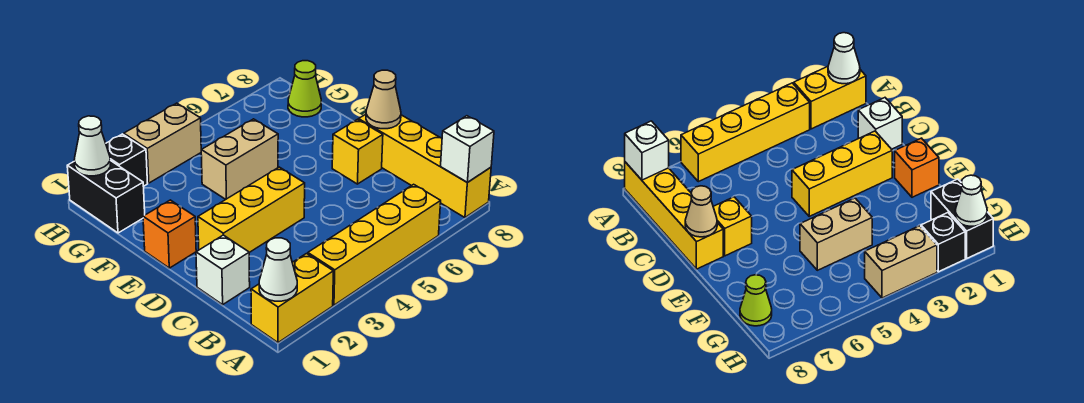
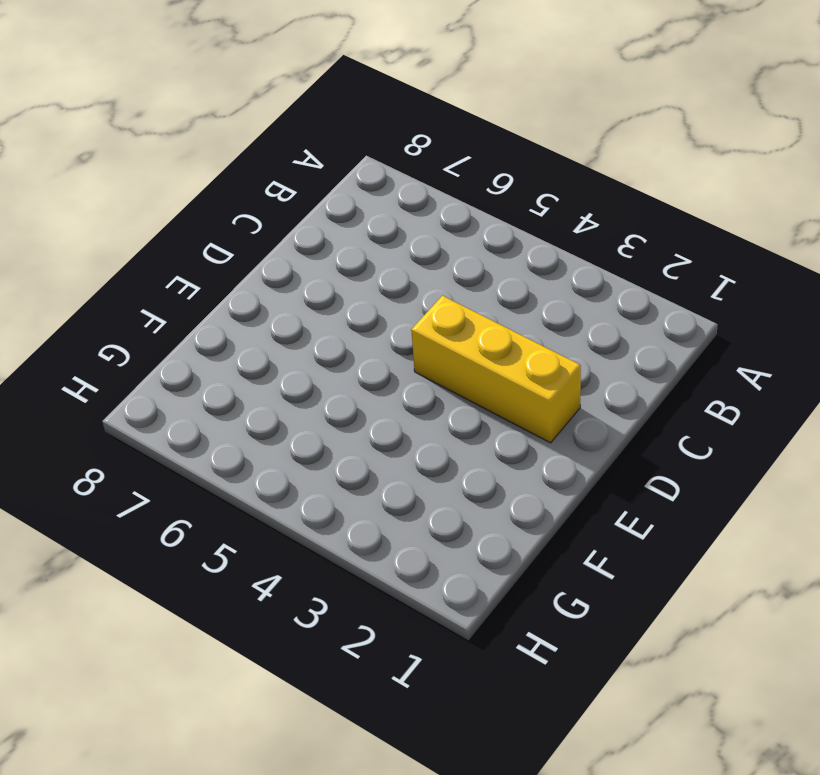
none -> yellow brick A1:A2 level 1
none -> yellow brick A3:A6 level 1
none -> yellow brick A8:D8 level 1

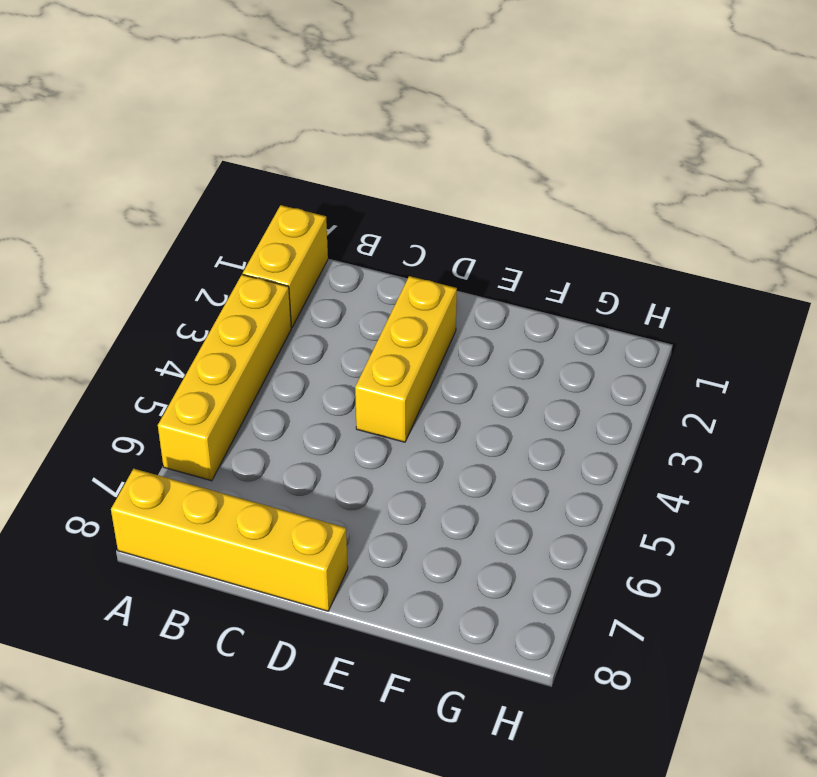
none -> white brick C1 level 1
none -> yellow brick D7 level 1
none -> orange brick E1 level 1

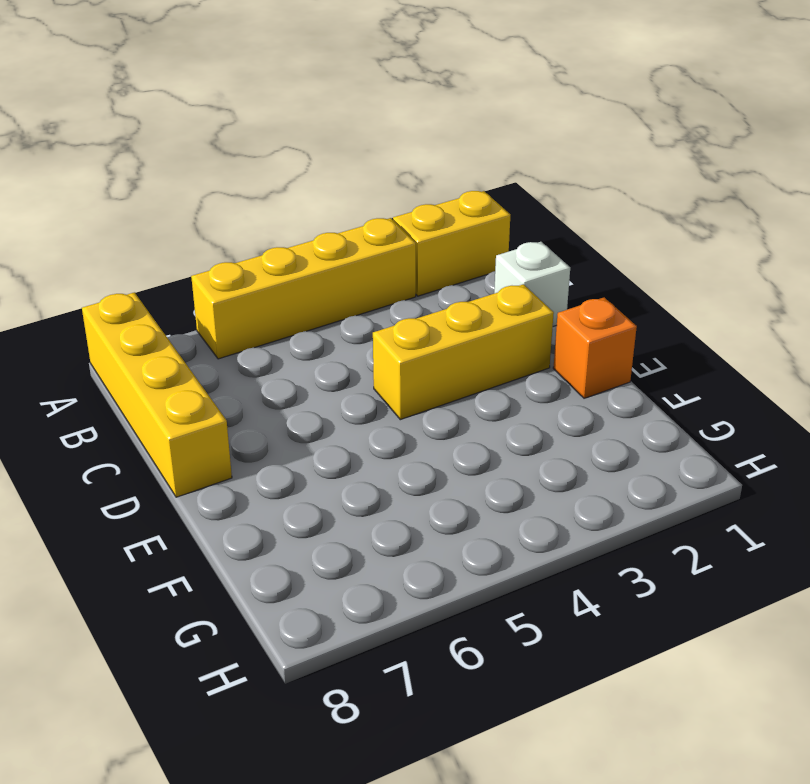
none -> yellow brick D7 level 1
none -> tan brick F4:F5 level 1
none -> black brick G1:H1 level 1

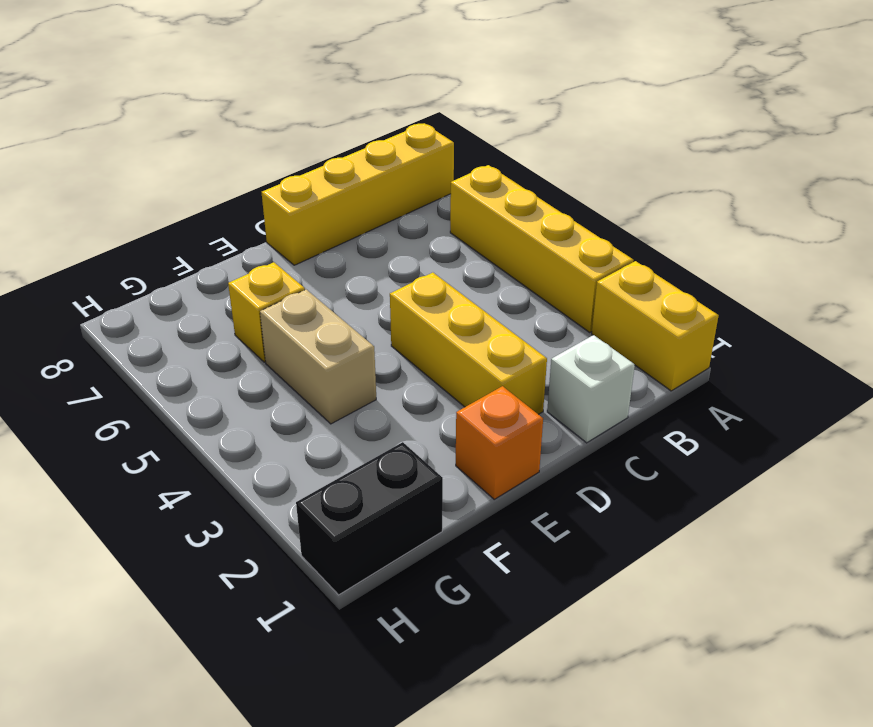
yellow brick F6 level 1 -> yellow brick D7 level 1
none -> lime cone G8 level 1
none -> black brick H2 level 1
none -> tan brick H3:H4 level 1

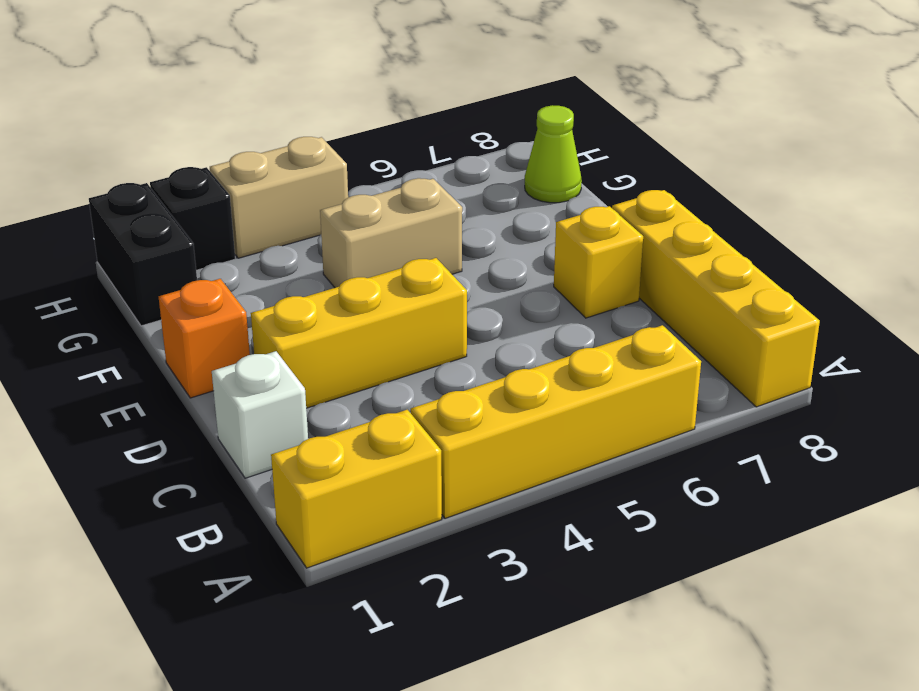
none -> white cone A1 level 2
none -> white brick A8 level 2
none -> tan cone D8 level 2

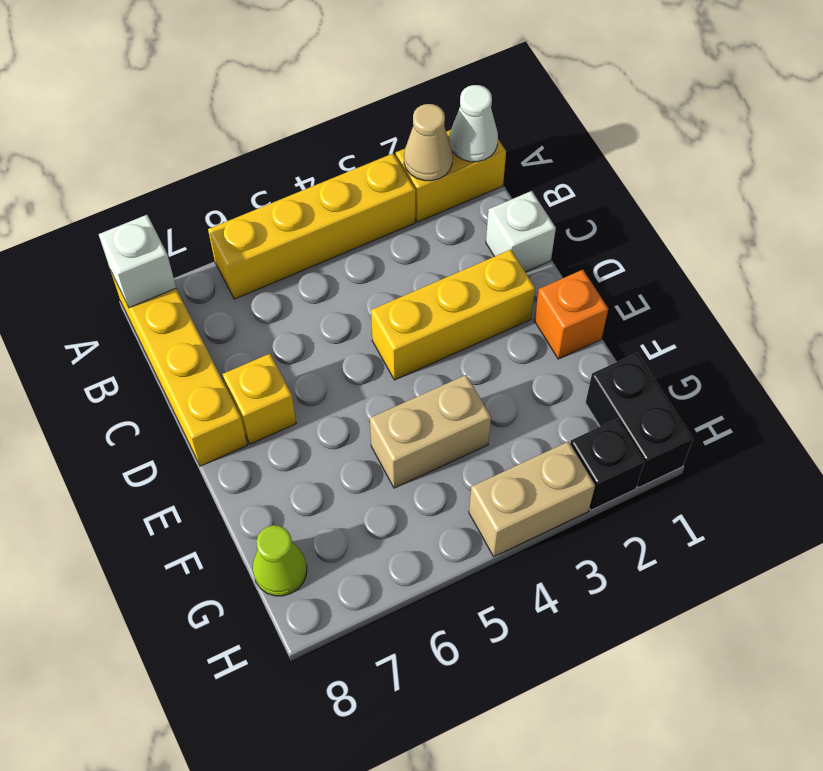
tan cone A2 level 2 -> tan cone D8 level 2
none -> white cone H1 level 2

